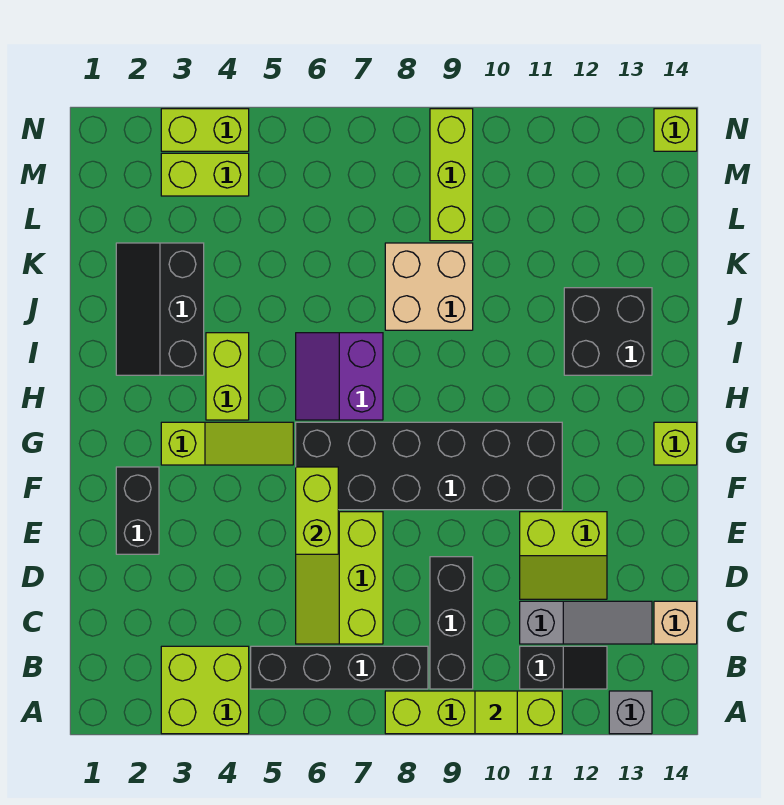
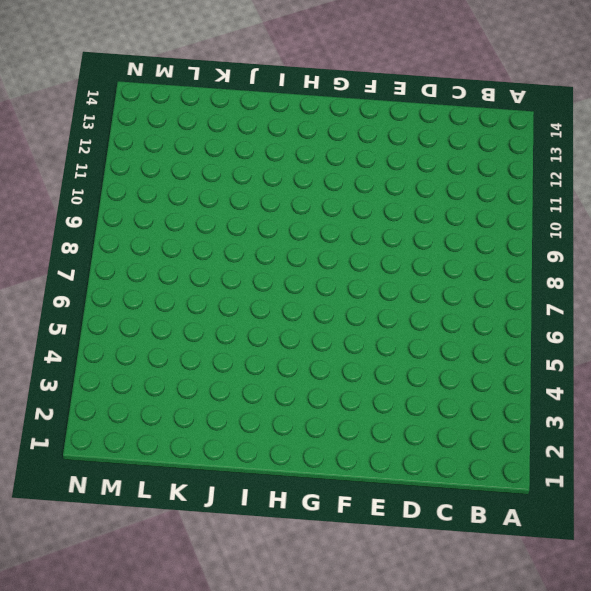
none -> lime brick A3:B4 level 1
none -> lime brick A8:A11 level 1
none -> grey brick A13 level 1

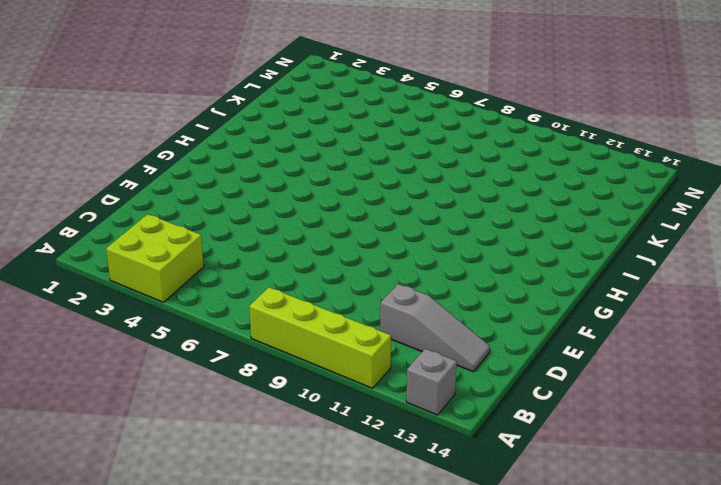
none -> black brick B5:B8 level 1
none -> black brick B9:D9 level 1
none -> black slope B11:B12 level 1 top 11

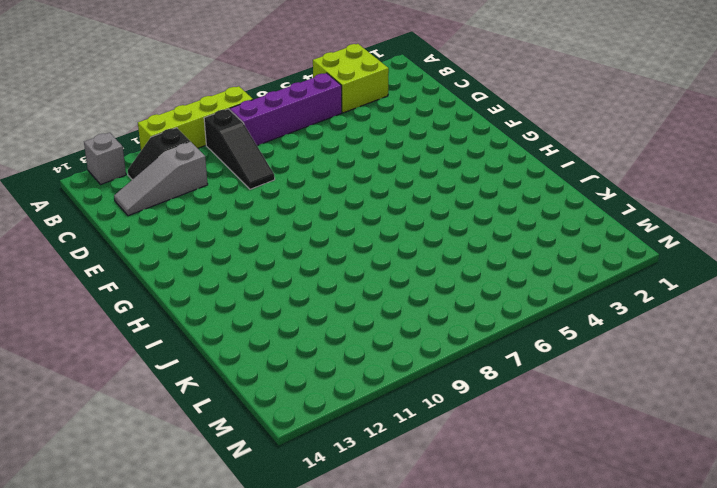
purple brick B5:B8 level 1 -> black brick B5:B8 level 1
black slope B9:D9 level 1 top B -> black brick B9:D9 level 1
none -> lime slope C6:E7 level 1 top 7
none -> tan brick C14 level 1
none -> lime slope D11:E12 level 1 top E

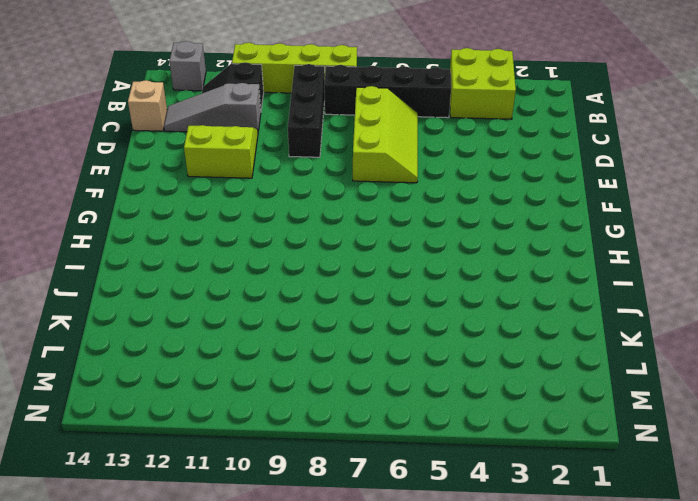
none -> black brick E2:F2 level 1
none -> black brick F6:G11 level 1
none -> lime slope G3:G5 level 1 top 3

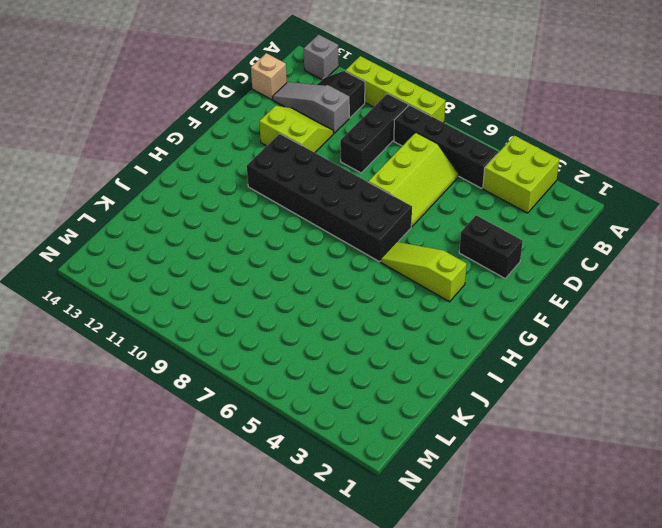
black brick E2:E3 level 1 -> black brick E2:F2 level 1
none -> lime brick G14 level 1
none -> lime brick H4:I4 level 1
none -> purple slope H6:I7 level 1 top 7

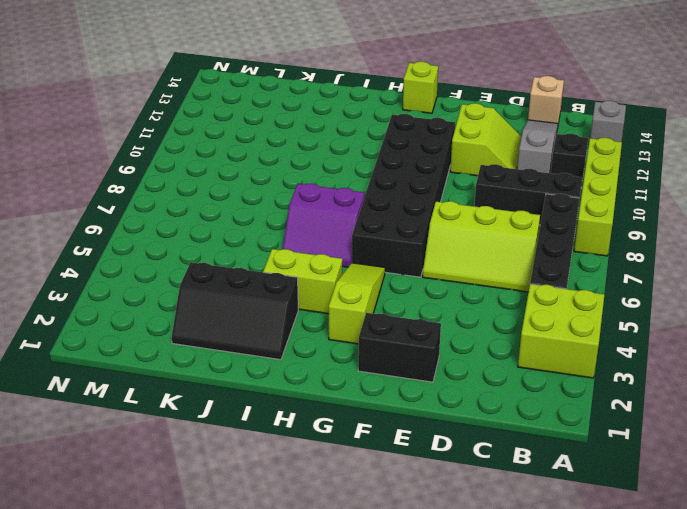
none -> black brick I12:J13 level 1
none -> tan brick J8:K9 level 1
none -> lime brick L9:N9 level 1

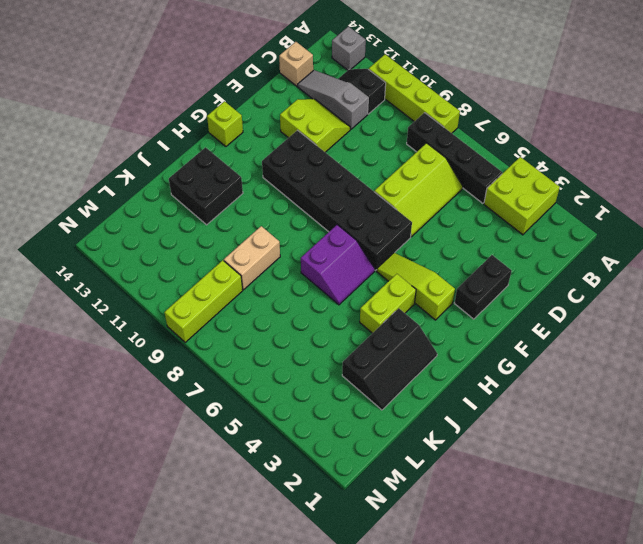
tan brick J9:K9 level 1 -> tan brick J8:K9 level 1
none -> black brick B9:D9 level 1
none -> lime brick M3:M4 level 1
none -> lime brick N3:N4 level 1

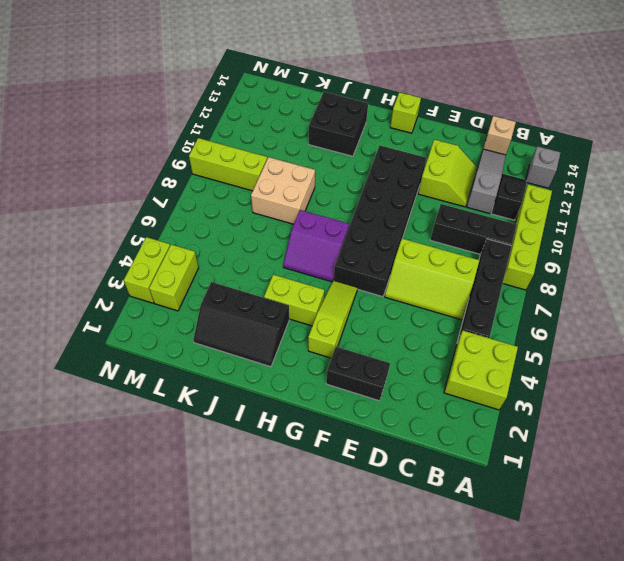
none -> lime brick N14 level 1
none -> lime tile A10 level 2
none -> lime brick E6:F6 level 2

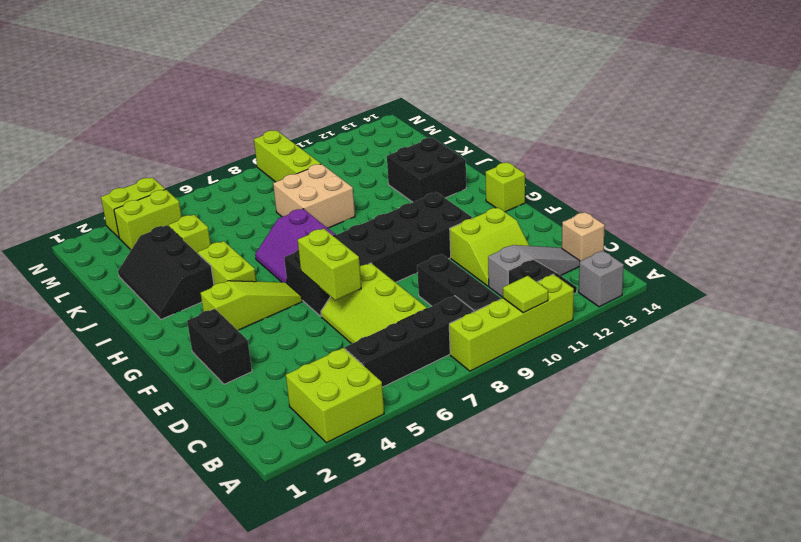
lime brick K4 level 1 -> lime brick N14 level 1

